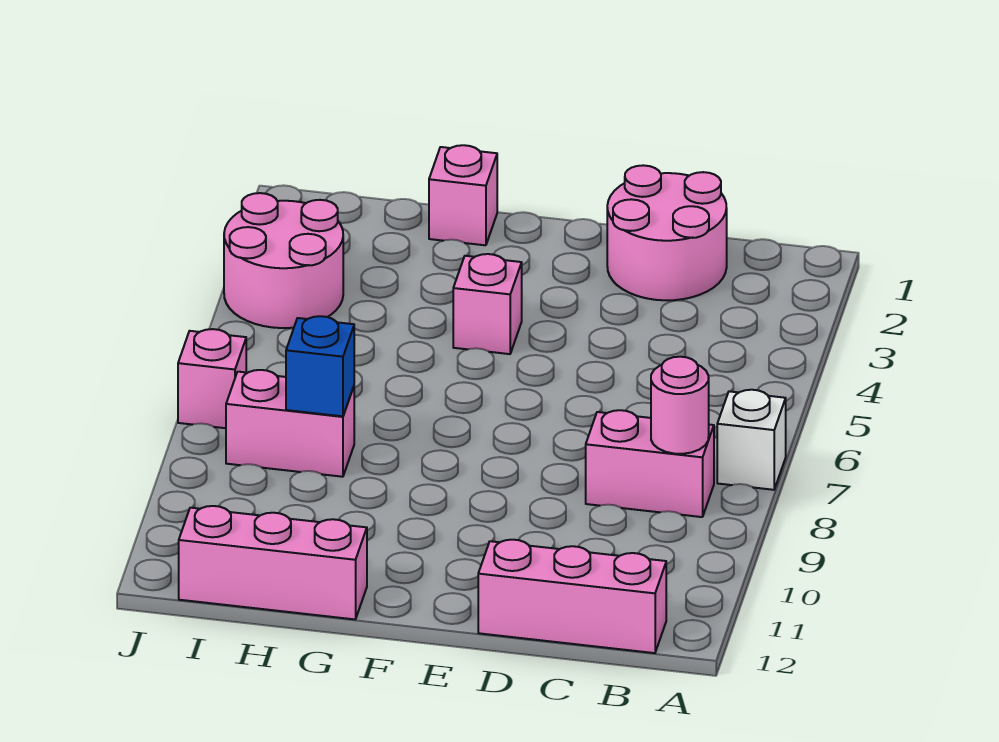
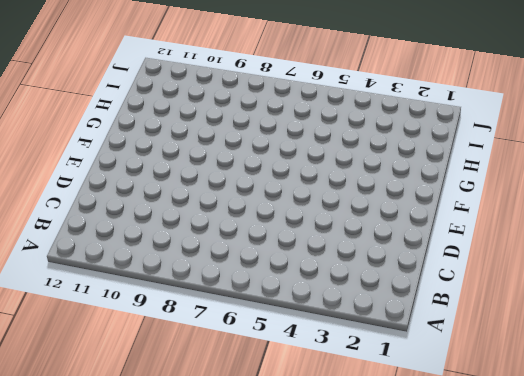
none -> white brick A7 level 1
none -> pink brick B8:C8 level 1
none -> pink brick B12:D12 level 1

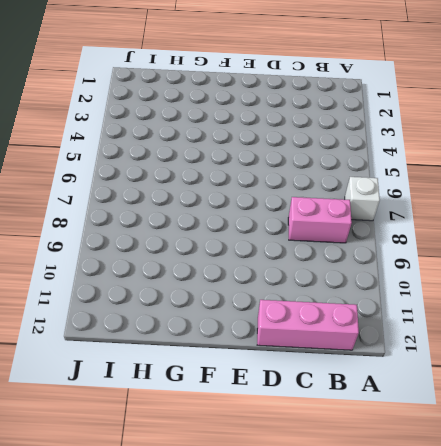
none -> pink round brick C1:D2 level 1
none -> pink brick F4 level 1
none -> pink brick G1 level 1

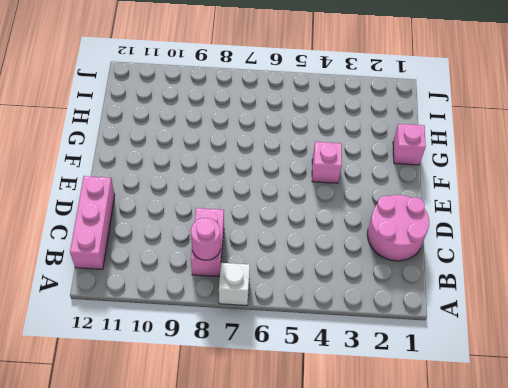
none -> pink brick G12:I12 level 1
none -> pink brick H8:I8 level 1
none -> pink round brick I3:J4 level 1

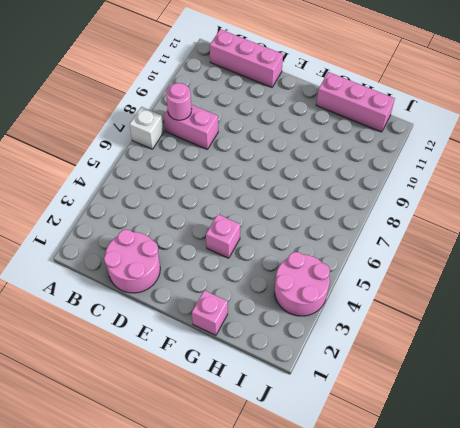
none -> pink brick H8:I8 level 1
none -> pink brick J7 level 1
none -> blue brick H8 level 2

